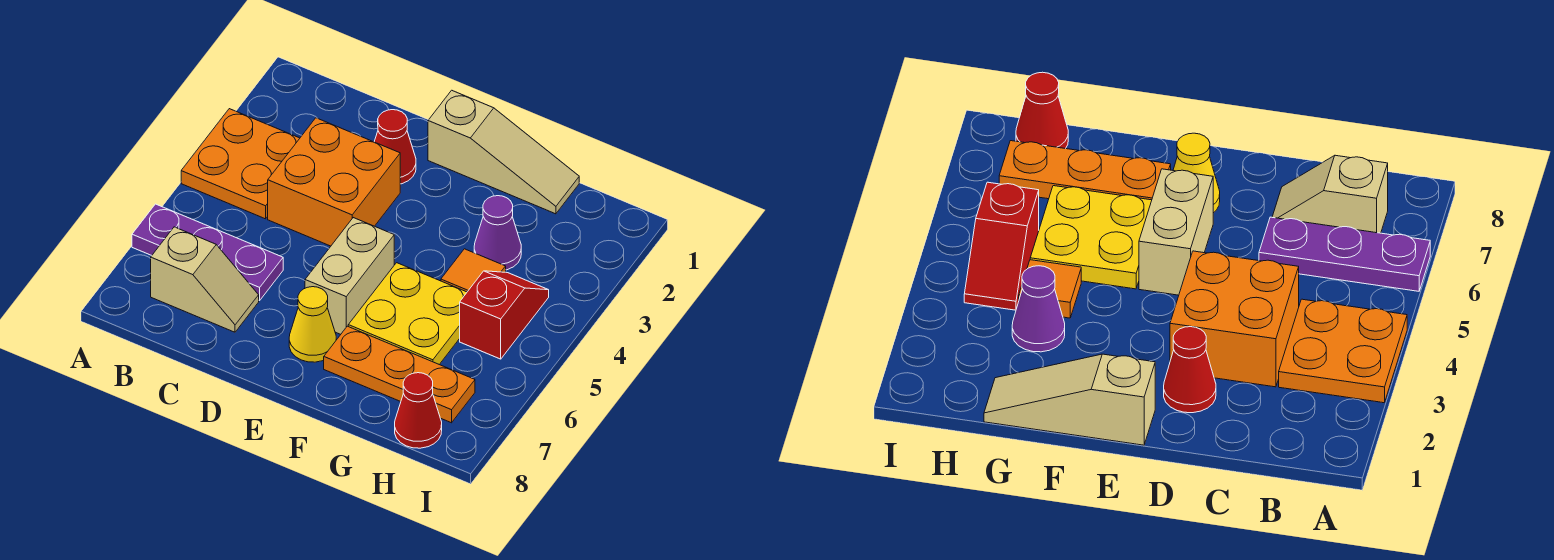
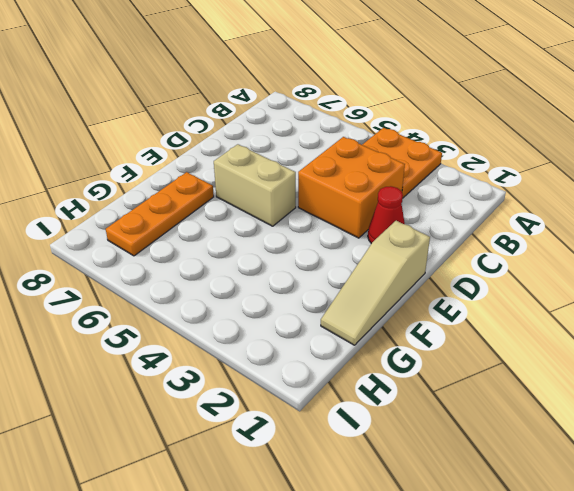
none -> purple plate A6:C6 level 1
none -> tan slope B7:C7 level 1 top B
none -> yellow cone E7 level 1

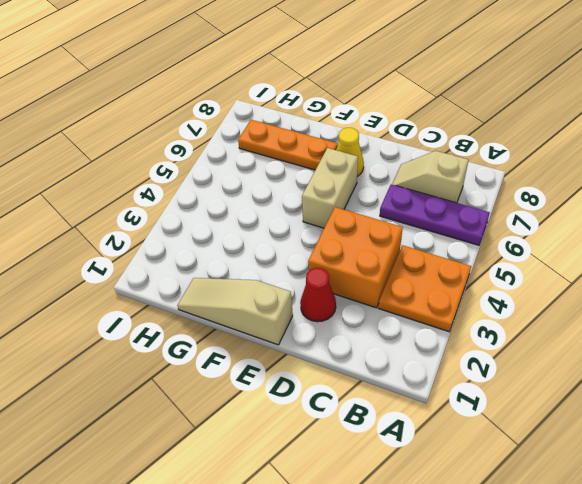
none -> yellow plate F5:G6 level 1
none -> purple cone G3 level 1
none -> orange tile G4 level 1

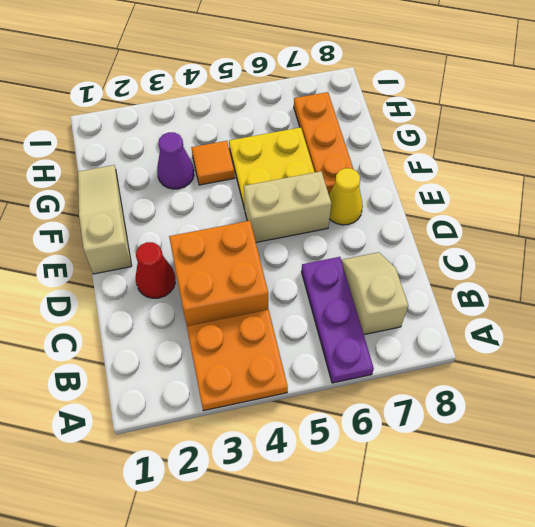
none -> red slope H4:H5 level 1 top 5
none -> red cone H8 level 1

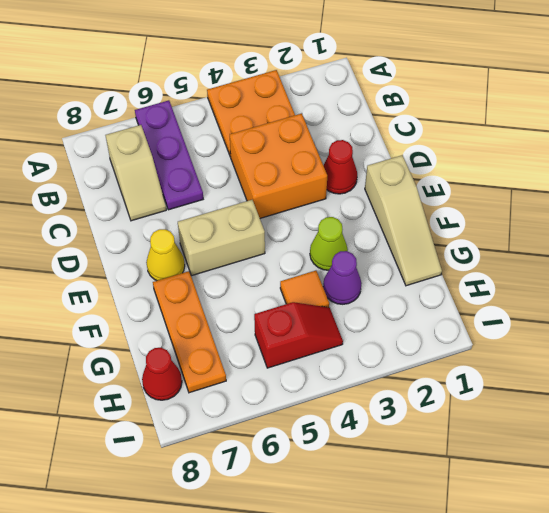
lime cone F3 level 1 -> none
none -> yellow plate F5:G6 level 1

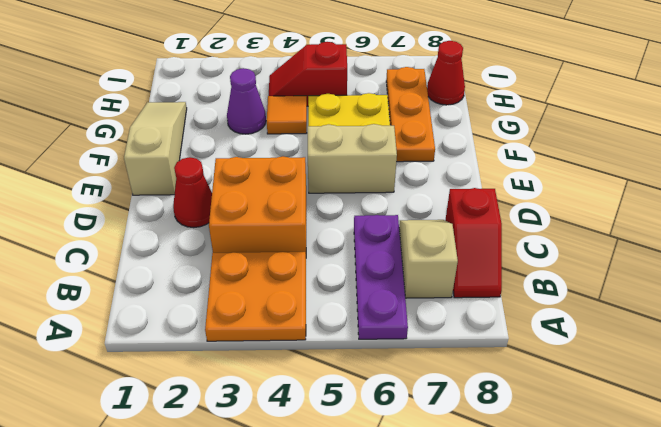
red slope B8:C8 level 1 top C -> none
none -> yellow cone E7 level 1

